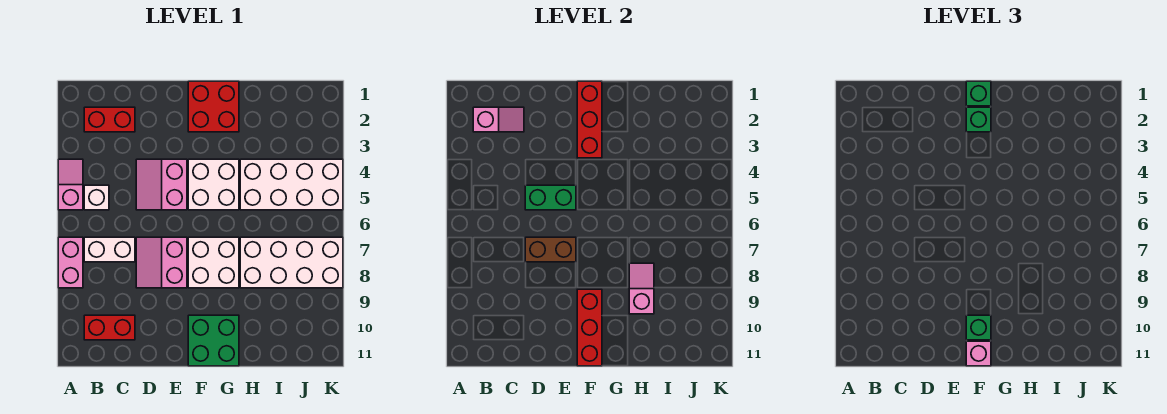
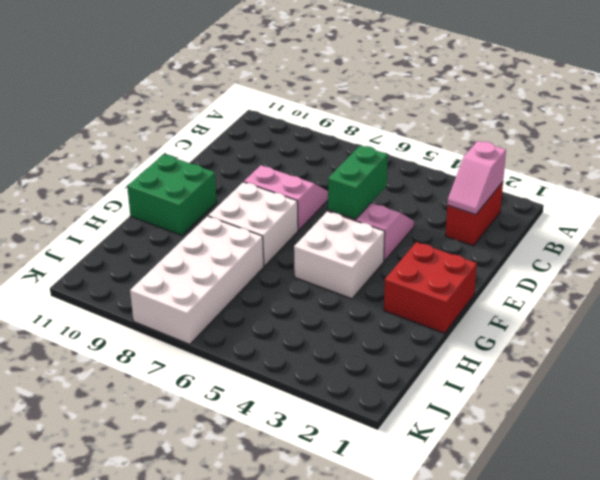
none -> pink slope A4:A5 level 1 top 5
none -> pink brick A7:A8 level 1
none -> white brick B5 level 1

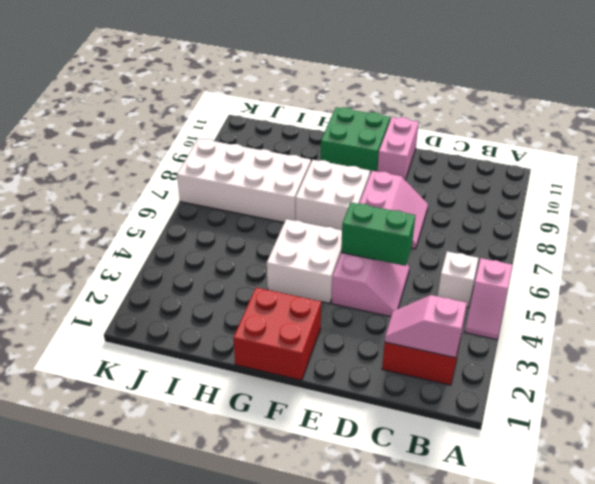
pink brick E10:E11 level 1 -> pink brick A7:A8 level 1
none -> white brick B7:C7 level 1
none -> red brick B10:C10 level 1
none -> white brick H4:K5 level 1

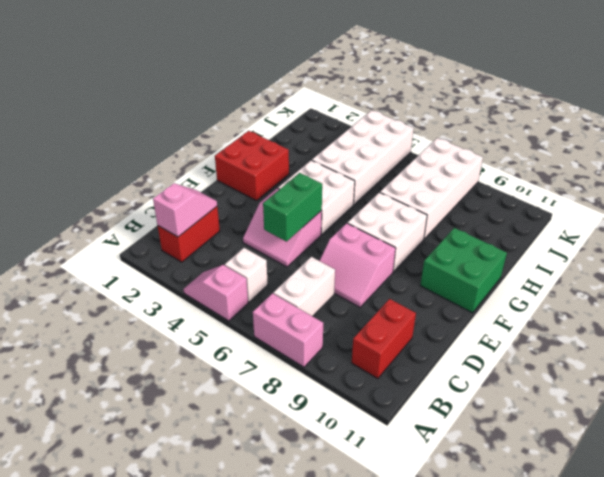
none -> brown brick D7:E7 level 2
none -> red brick F1:F3 level 2
none -> red brick F9:F11 level 2

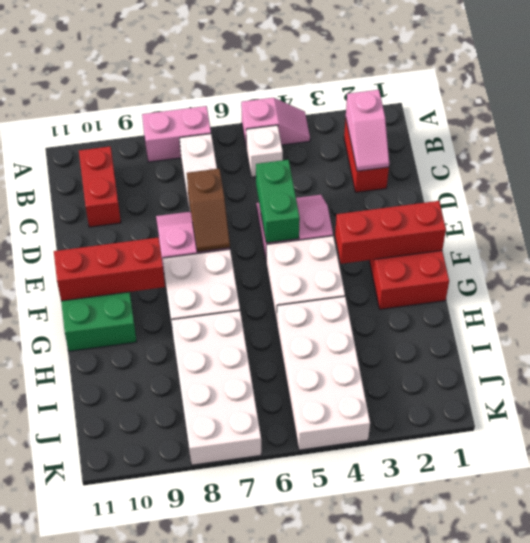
brown slope D7:E7 level 2 top D -> brown brick D7:E7 level 2
none -> pink slope H8:H9 level 2 top 9
none -> green brick F1 level 3
none -> green brick F2 level 3

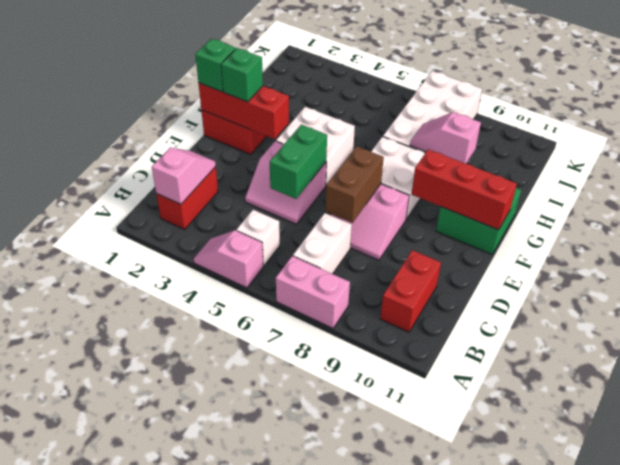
none -> white brick H4:K5 level 1
none -> green brick F10 level 3
none -> pink brick F11 level 3

